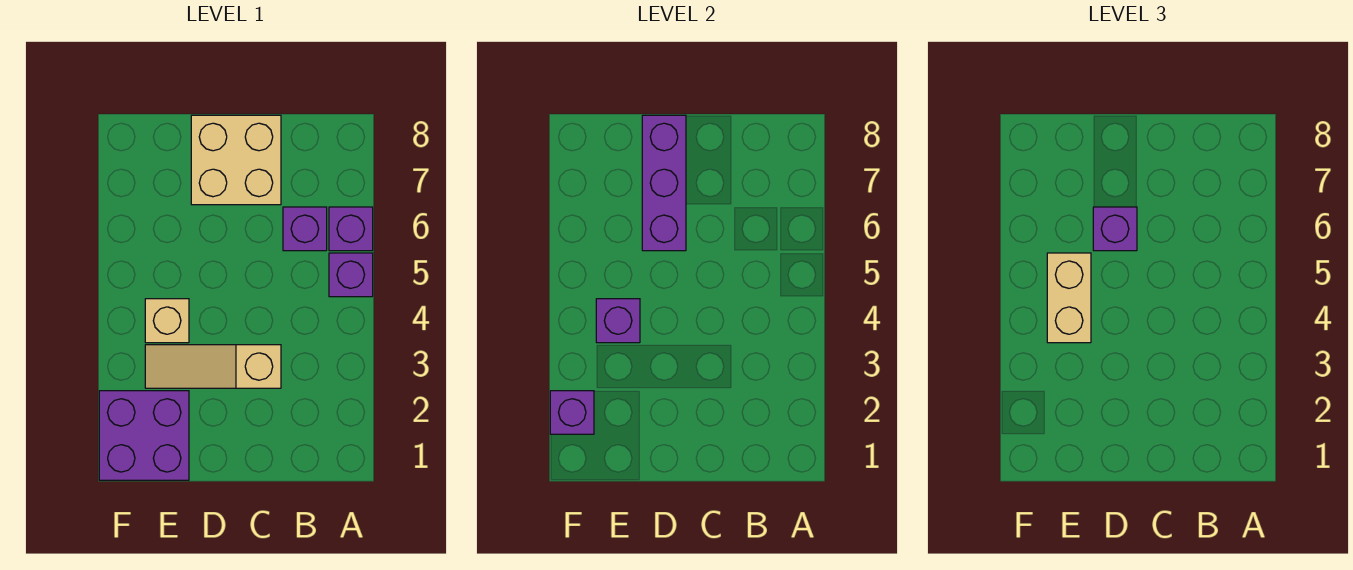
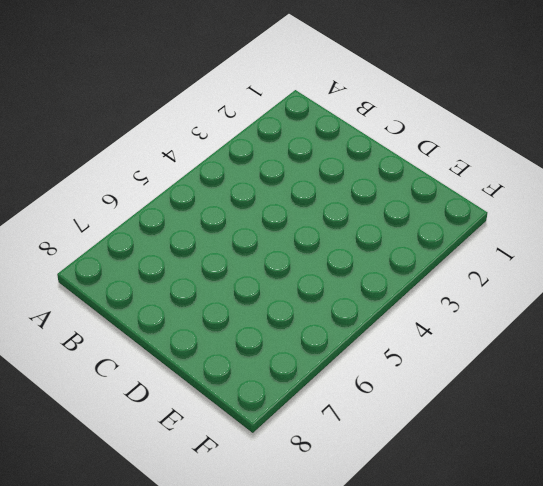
none -> purple brick A5 level 1
none -> purple brick A6 level 1
none -> purple brick B6 level 1

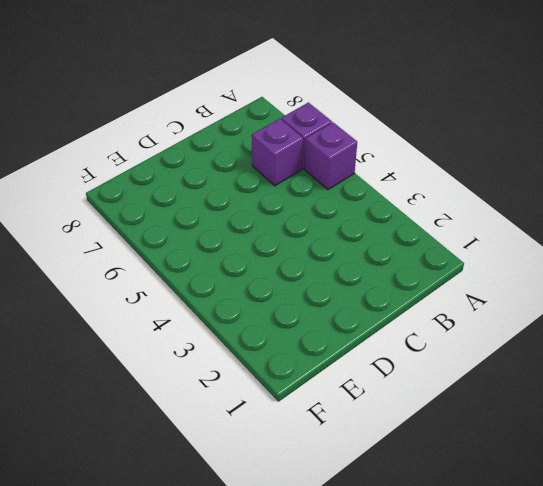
none -> tan slope C3:E3 level 1 top C
none -> tan brick C7:D8 level 1
none -> purple brick E1:F2 level 1

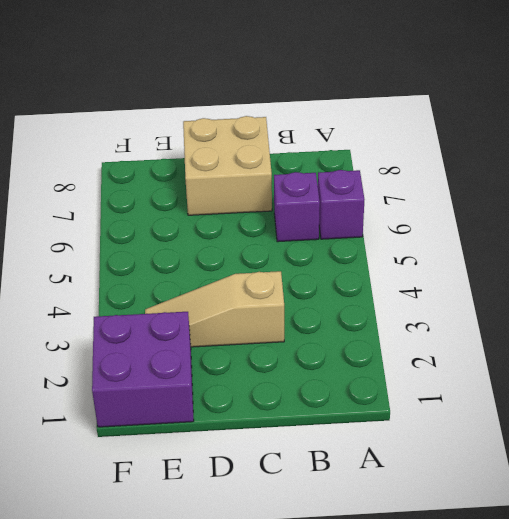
none -> purple brick A5 level 1
none -> tan brick E4 level 1
none -> purple brick D6:D8 level 2

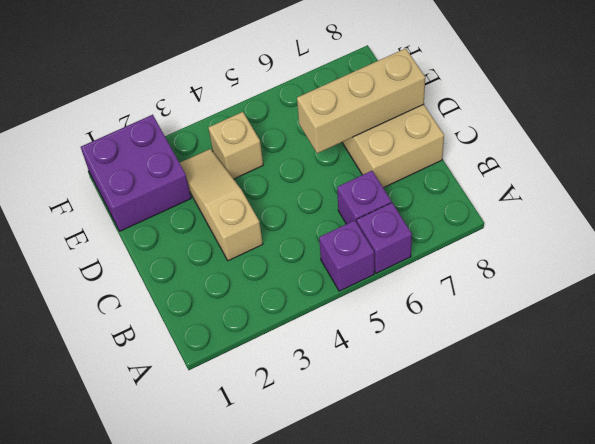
tan brick D6:D8 level 2 -> purple brick D6:D8 level 2
none -> purple brick E4 level 2
none -> purple brick F2 level 2
none -> purple brick D6 level 3

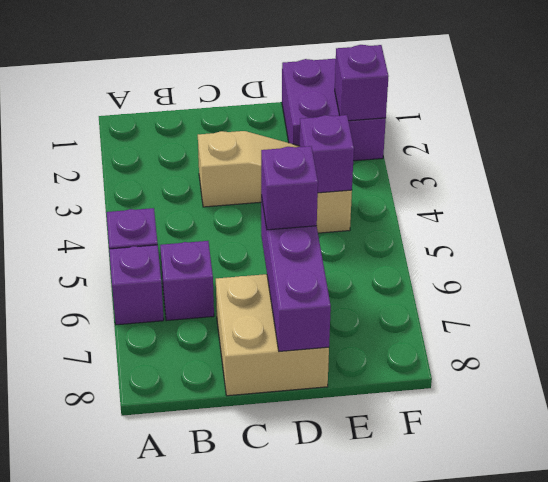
none -> tan brick E4:E5 level 3

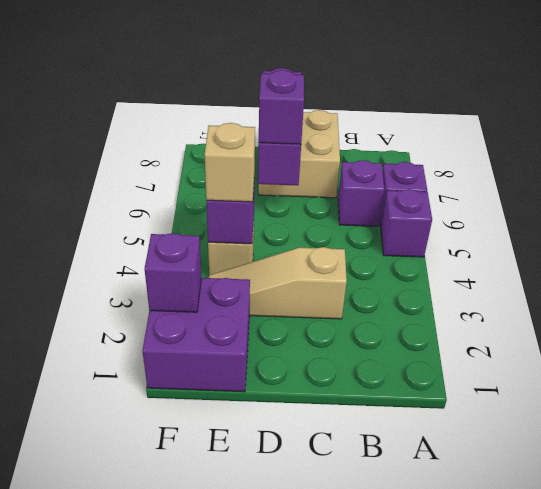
tan brick E4 level 3 -> tan brick E4:E5 level 3

